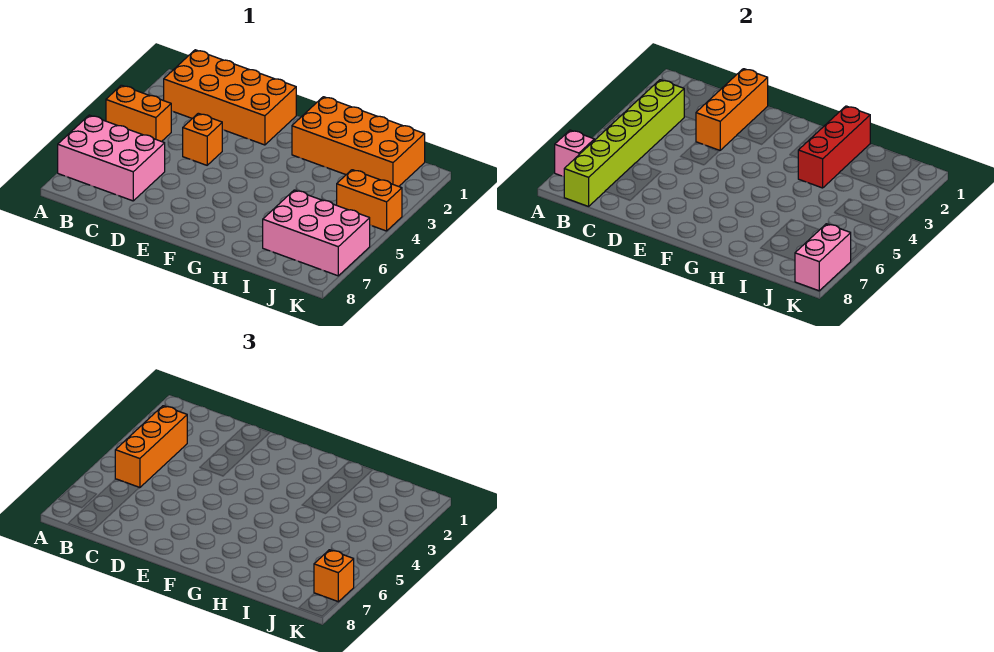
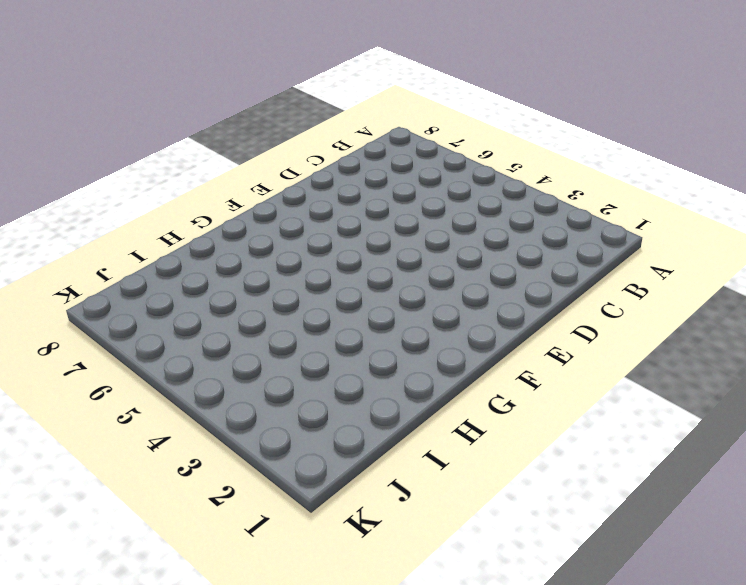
none -> orange brick A4:B4 level 1
none -> pink brick A6:C7 level 1
none -> orange brick B1:E2 level 1

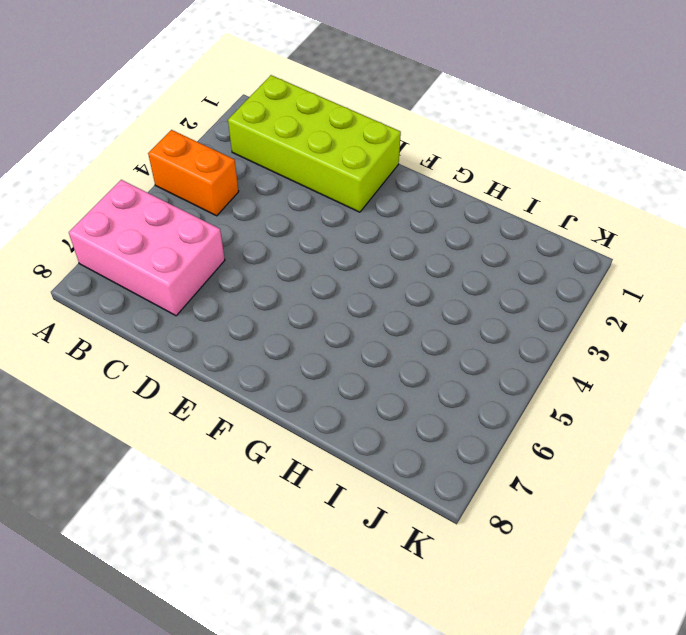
lime brick B1:E2 level 1 -> orange brick B1:E2 level 1
none -> orange brick D4 level 1
none -> orange brick G1:J2 level 1
none -> pink brick I6:K7 level 1

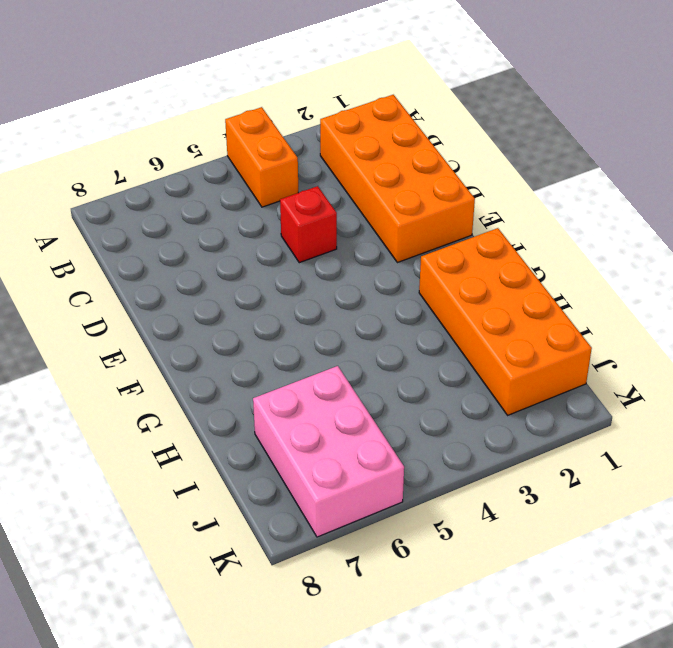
red brick D4 level 1 -> orange brick D4 level 1
none -> pink brick A6:C7 level 1
none -> orange brick J4:K4 level 1
none -> pink brick A7 level 2

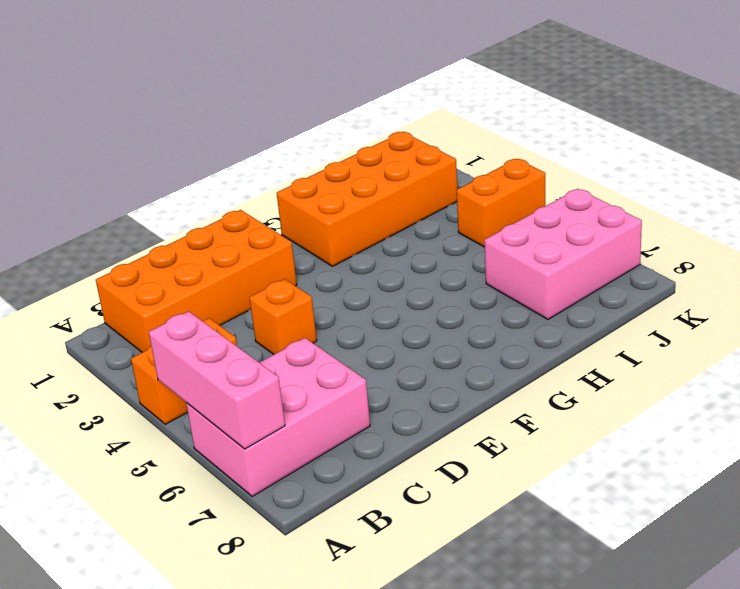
pink brick A5:A7 level 2 -> pink brick A7 level 2
none -> lime brick B3:B8 level 2
none -> orange brick D1:D3 level 2
none -> red brick H1:H3 level 2

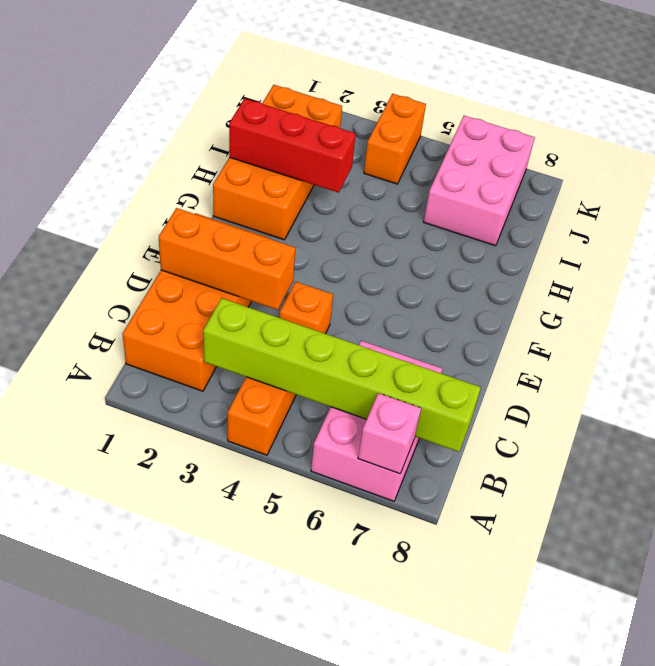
none -> pink brick K7:K8 level 2
none -> orange brick B3:B5 level 3
none -> orange brick K7 level 3

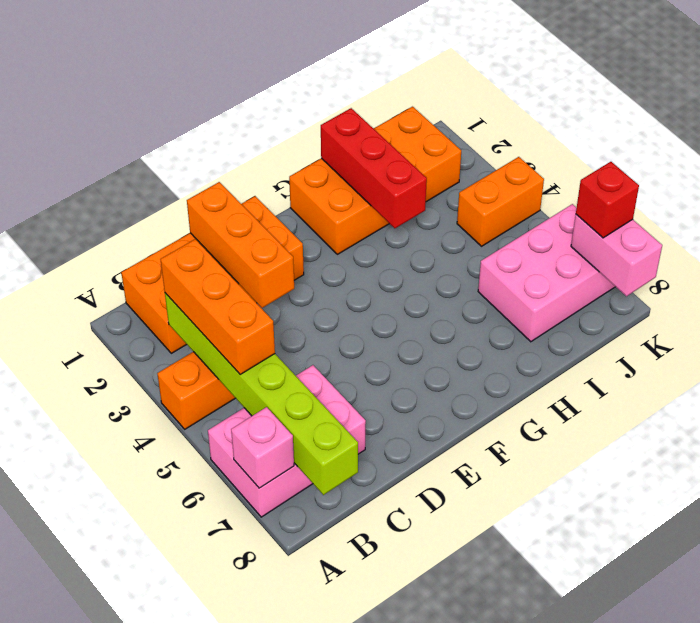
red brick K7 level 3 -> orange brick K7 level 3
none -> orange brick D4 level 1

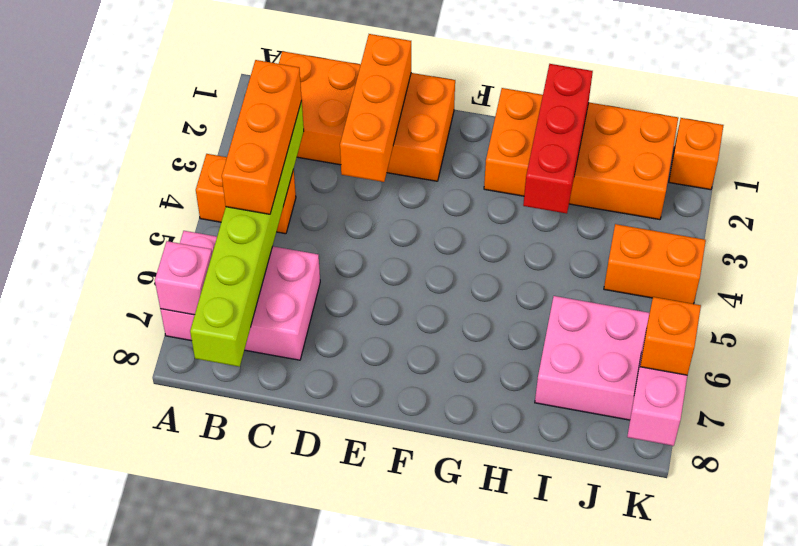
orange brick K1 level 1 -> orange brick D4 level 1

